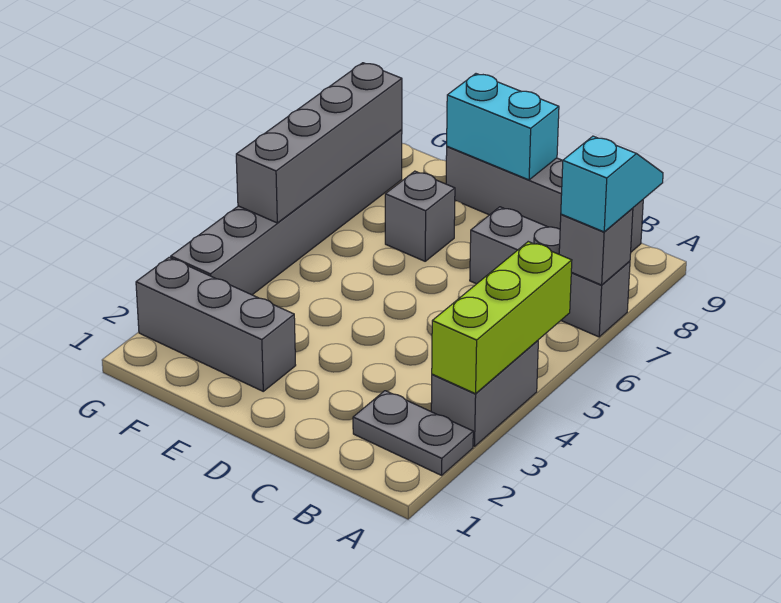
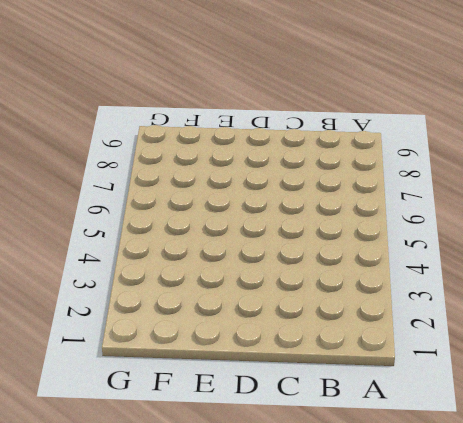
none -> grey plate A2:B2 level 1
none -> grey brick A3:A4 level 1
none -> grey brick A7:C7 level 1

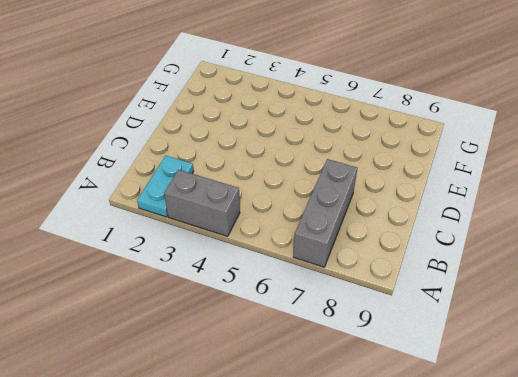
cyan plate A2:B2 level 1 -> grey plate A2:B2 level 1
none -> grey brick B9:E9 level 1
none -> grey brick E2:G2 level 1
none -> grey brick E7 level 1

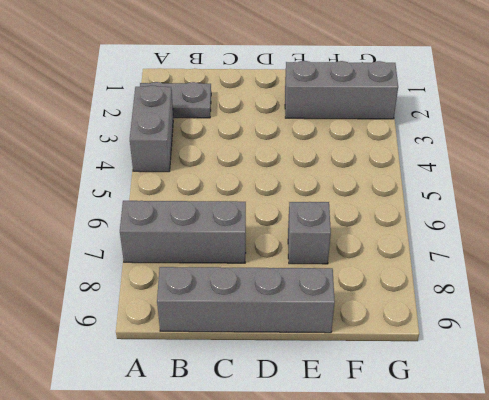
none -> grey brick G3:G8 level 1
none -> lime brick A3:A5 level 2
none -> grey brick A7 level 2

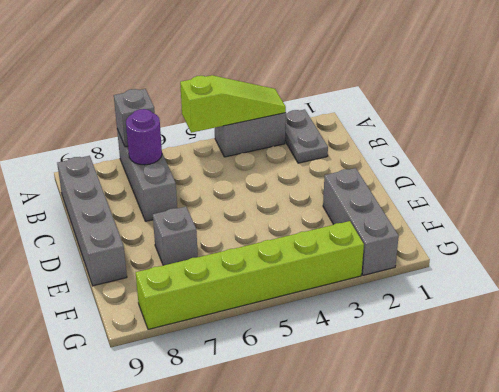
lime slope A3:A5 level 2 top 5 -> lime brick A3:A5 level 2
purple round brick B7 level 2 -> none
lime brick G3:G8 level 1 -> grey brick G3:G8 level 1
none -> cyan brick D9:E9 level 2
none -> grey brick G5:G8 level 2
none -> cyan slope A7:A8 level 3 top 7

